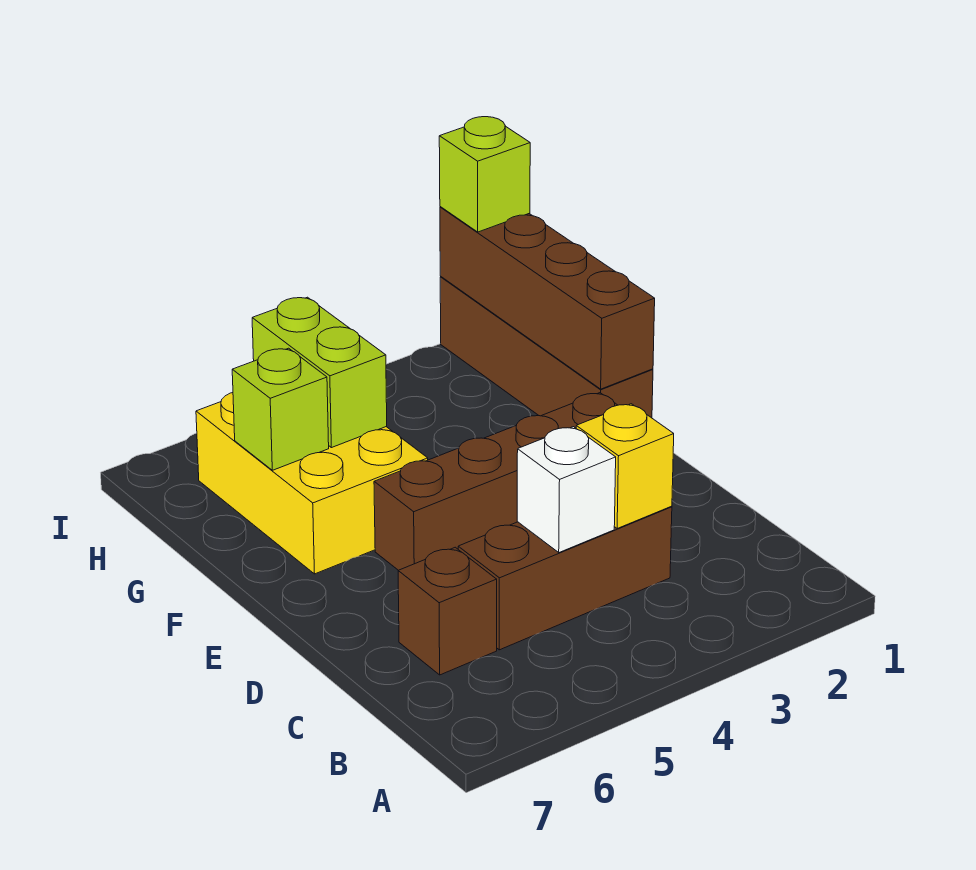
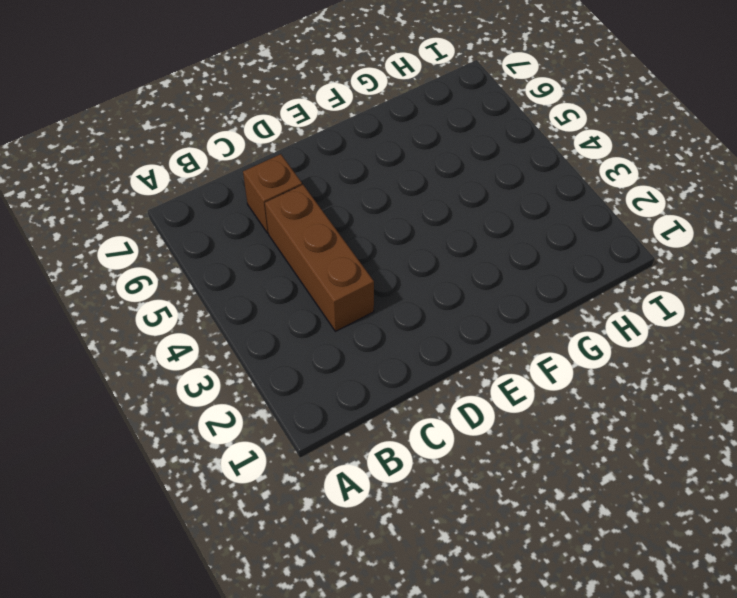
none -> brown brick E2:E5 level 1
none -> brown brick F1:I1 level 1

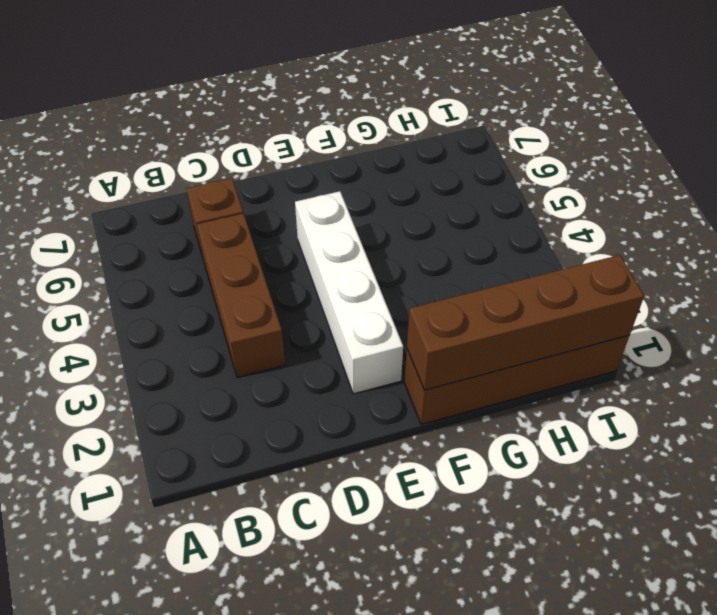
white brick E2:E5 level 1 -> brown brick E2:E5 level 1
none -> yellow brick F5:H6 level 1
none -> yellow brick C3 level 2

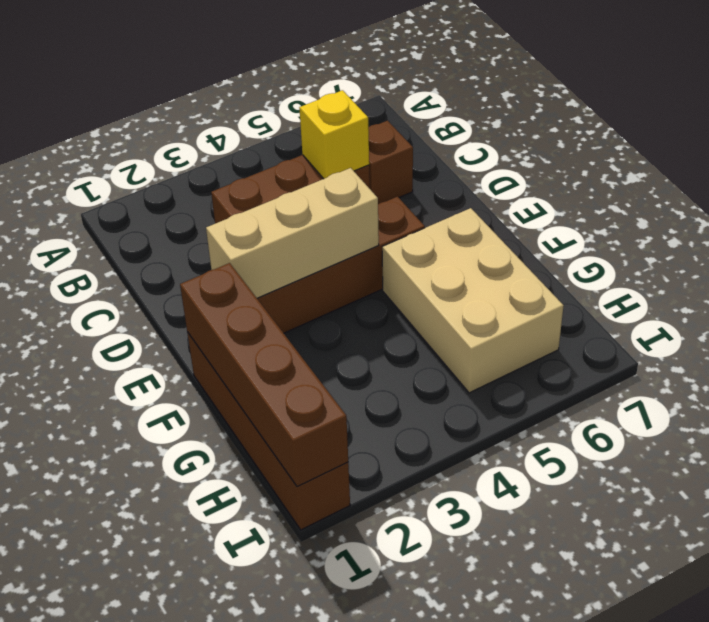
yellow brick C5 level 2 -> yellow brick C3 level 2
tan brick E2:E4 level 2 -> none
tan brick F5:H6 level 1 -> yellow brick F5:H6 level 1
none -> white brick C4 level 2
none -> lime brick G5:H5 level 2

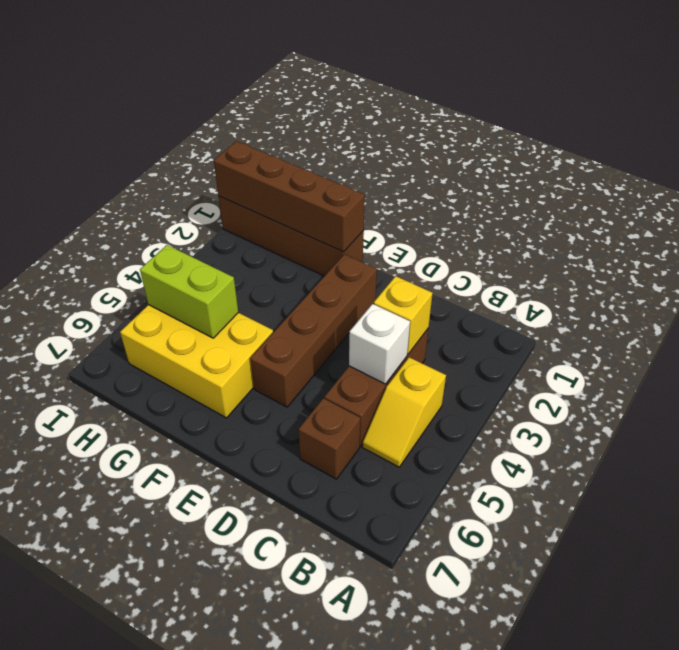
yellow slope B4:B5 level 1 top 4 -> none
none -> lime brick G6 level 2
none -> lime brick I1 level 3

